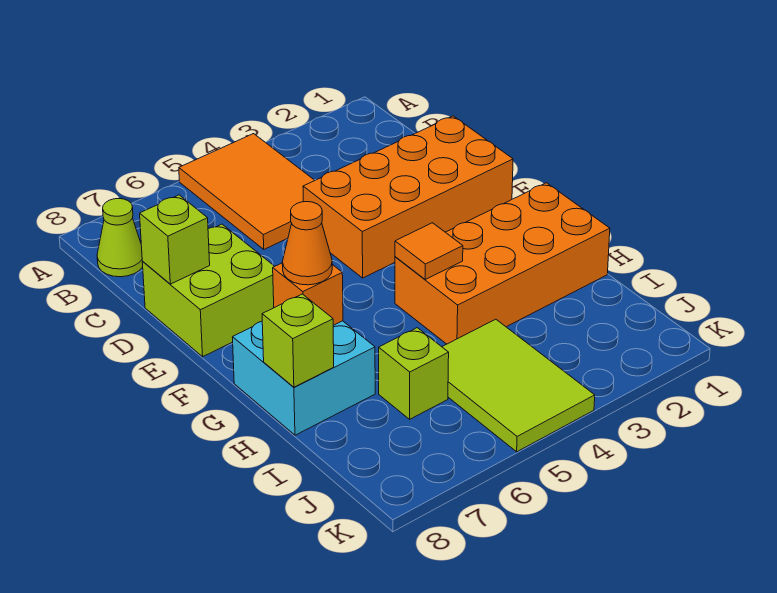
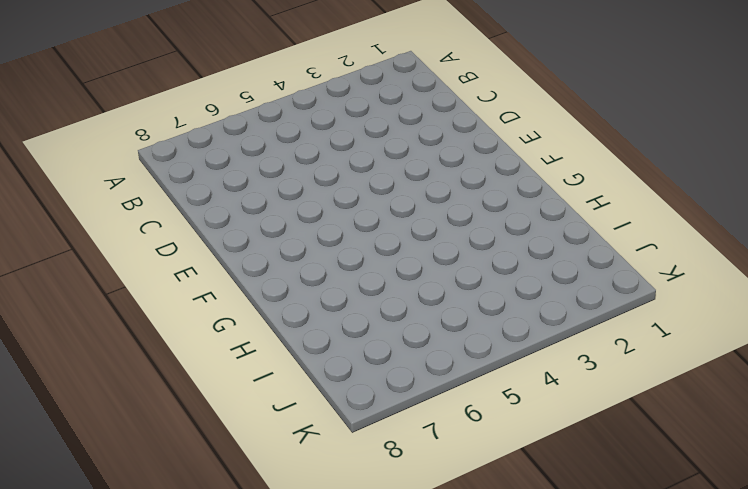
none -> orange tile A4:C5 level 1
none -> lime cone B8 level 1
none -> orange brick D1:E4 level 1

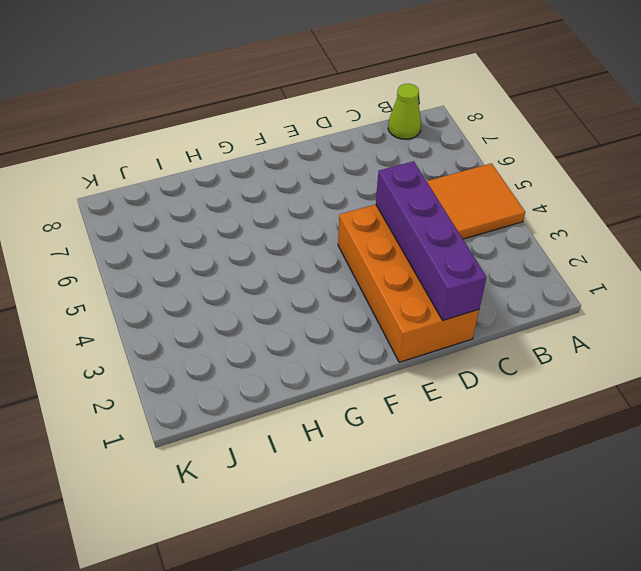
purple brick D1:D4 level 2 -> none
none -> lime brick D7:E8 level 1
none -> orange brick G1:H4 level 1
none -> cyan brick G7:H8 level 1

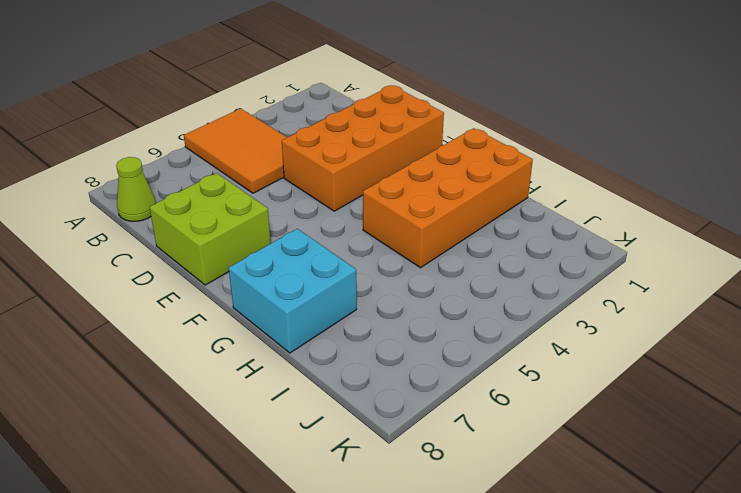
none -> lime tile I4:K5 level 1
none -> lime brick I6 level 1
none -> lime brick D8 level 2

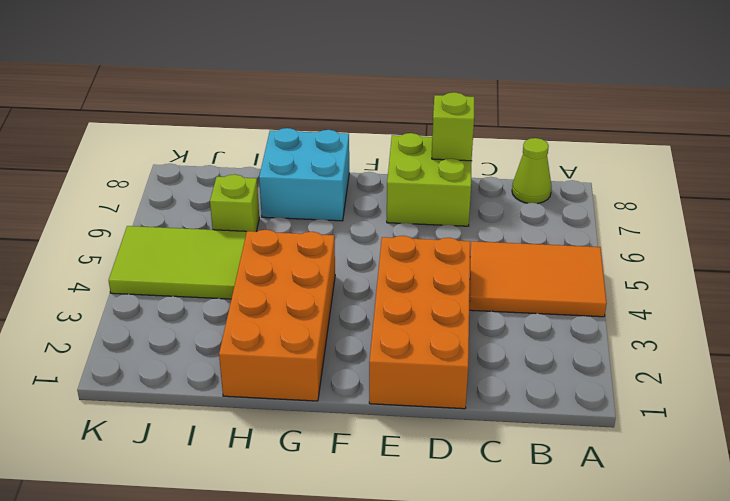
none -> orange tile G4 level 2
none -> orange brick G7 level 2
none -> lime brick H8 level 2

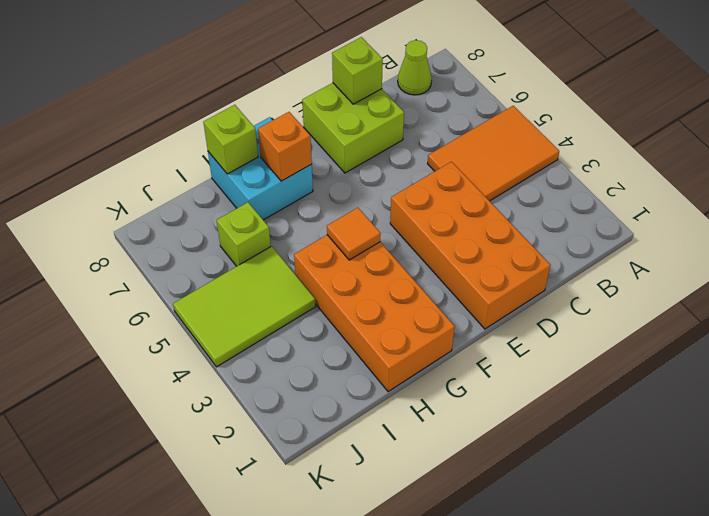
none -> orange cone G7 level 3

